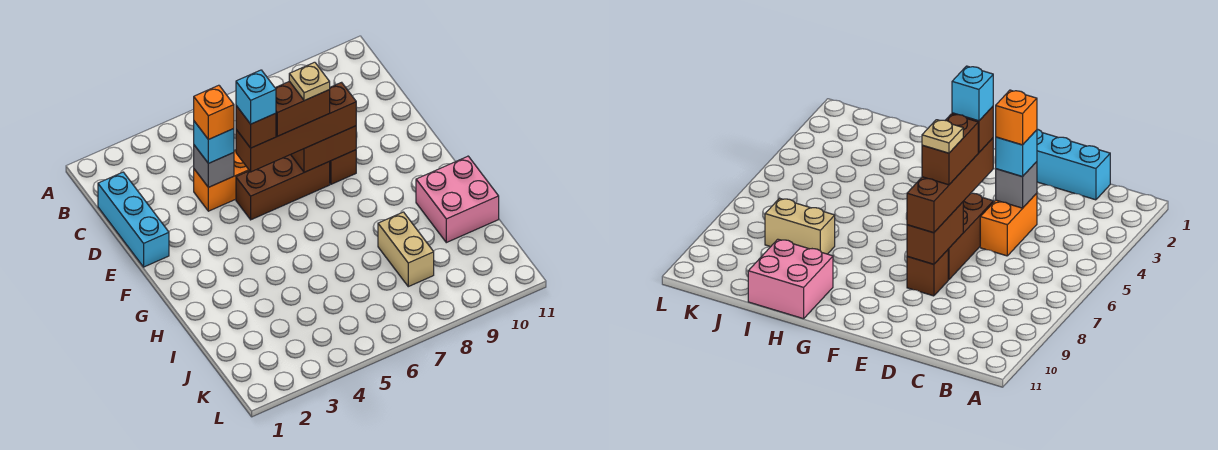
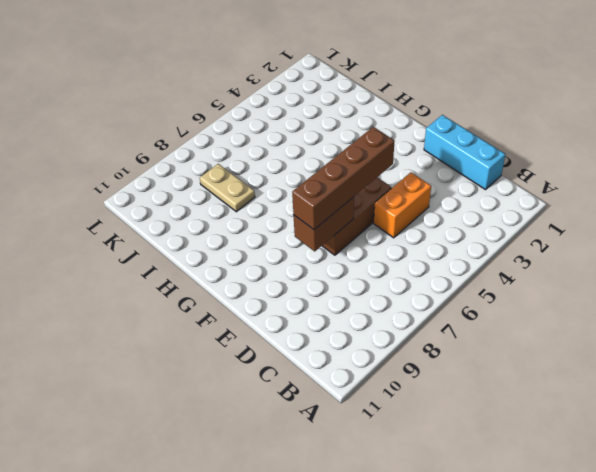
tan plate I8:J8 level 1 -> tan brick I8:J8 level 1
none -> brown brick E8 level 1
none -> pink brick H10:I11 level 1
none -> grey brick D4 level 2

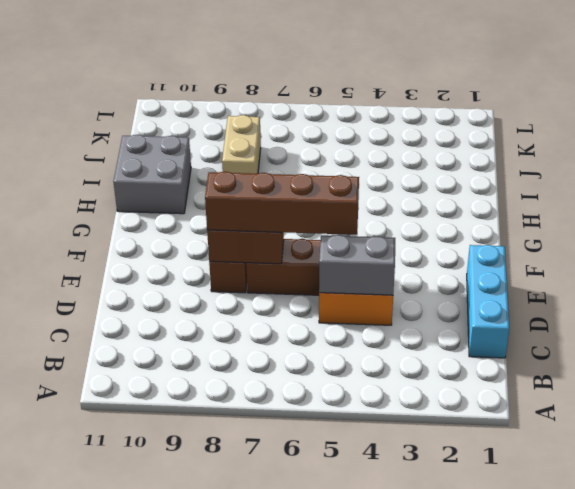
grey brick D4:D5 level 2 -> grey brick D4 level 2
grey brick H10:I11 level 1 -> pink brick H10:I11 level 1
none -> cyan brick D4 level 3
none -> orange brick D4 level 4
none -> brown brick E5 level 4

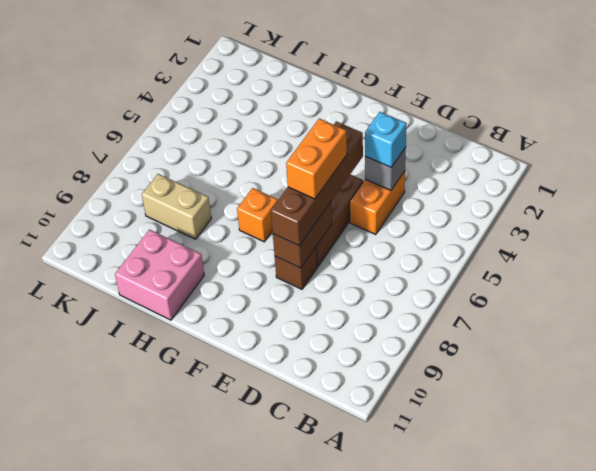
orange brick E6:E7 level 4 -> brown brick E6:E7 level 4
orange brick G7 level 1 -> orange brick D4 level 4
none -> cyan brick C1:E1 level 1
none -> brown brick E5 level 4
none -> cyan brick E5 level 5

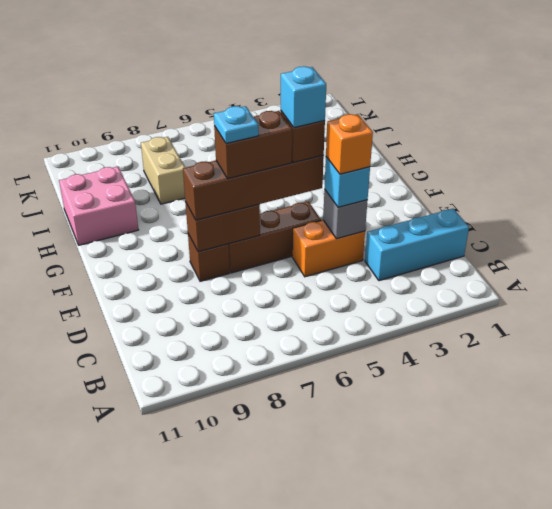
cyan brick C1:C3 level 1 -> cyan brick C1:E1 level 1
cyan plate E7 level 5 -> tan plate E7 level 5

